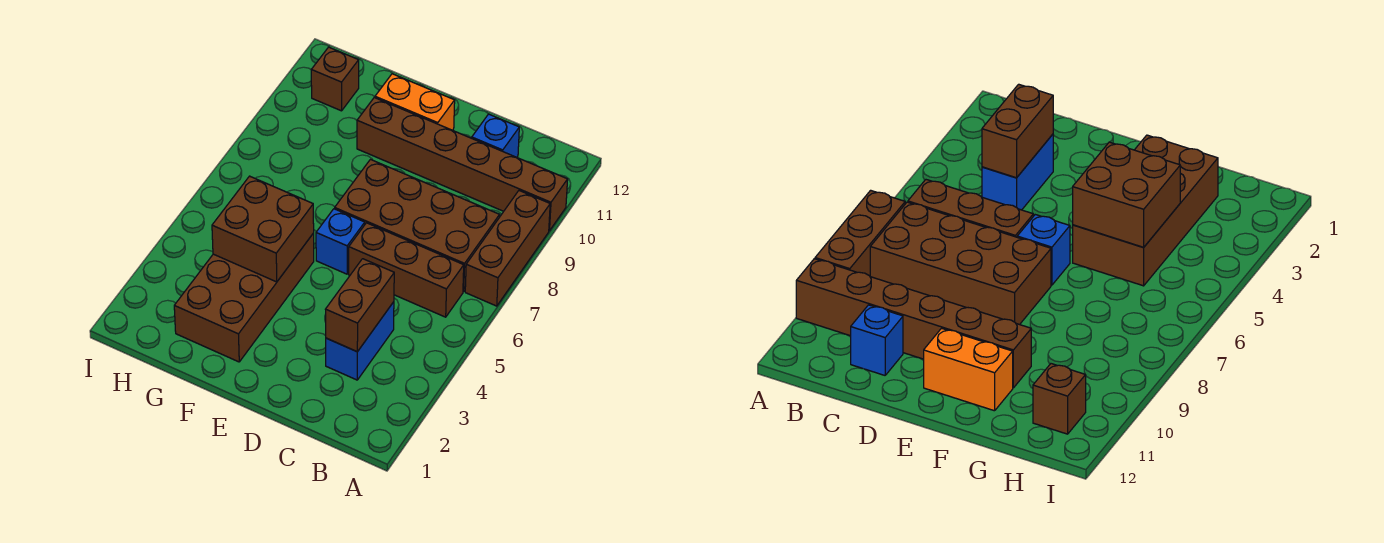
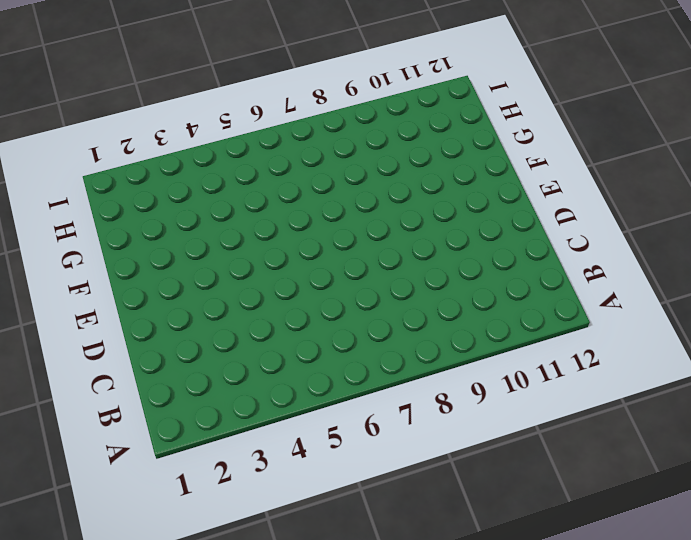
none -> brown brick A7:A9 level 1
none -> brown brick A10:F10 level 1
none -> brown brick B6:D6 level 1

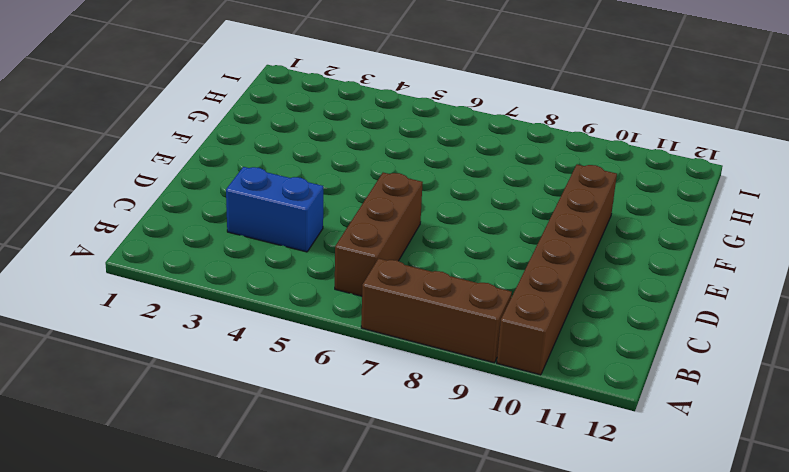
none -> brown brick B7:E8 level 1
none -> blue brick C11 level 1
none -> blue brick E6 level 1

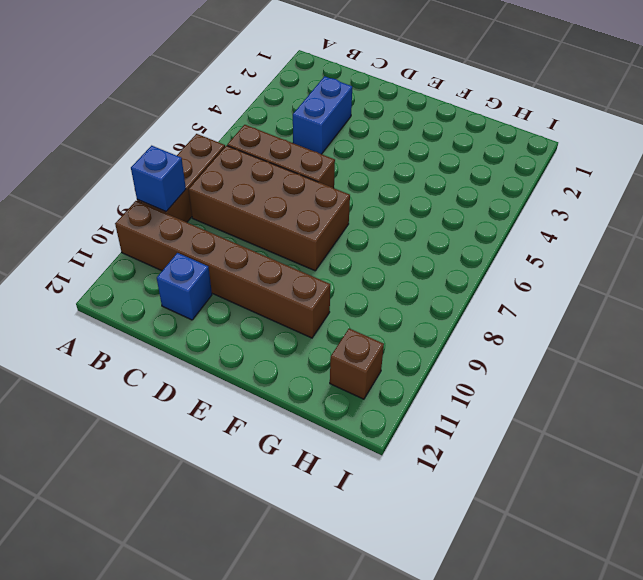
blue brick A9 level 2 -> blue brick E6 level 1
none -> orange brick E11:F11 level 1
none -> brown brick F2:G5 level 1
none -> brown brick C3:C4 level 2

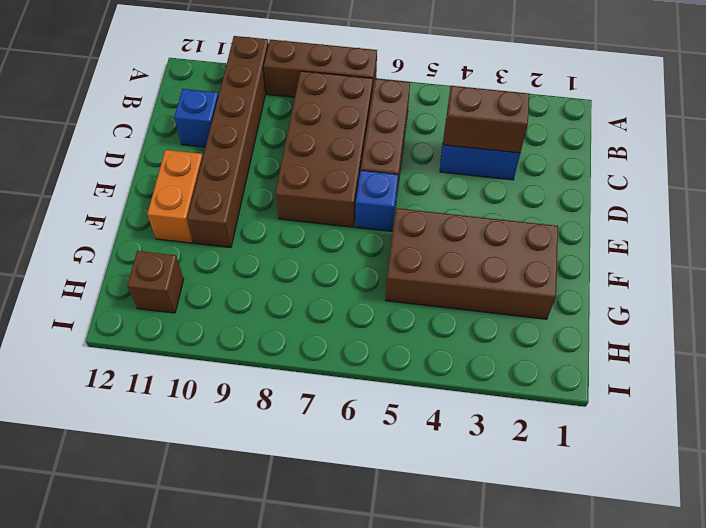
none -> brown brick F4:G5 level 2

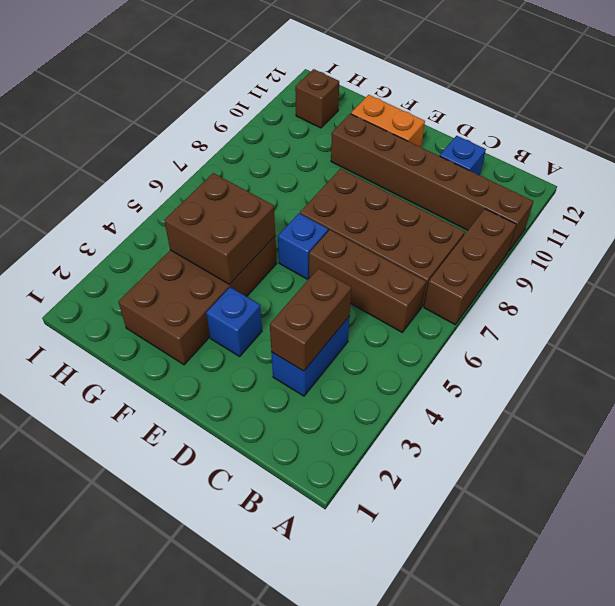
blue brick E3 level 1 -> none

